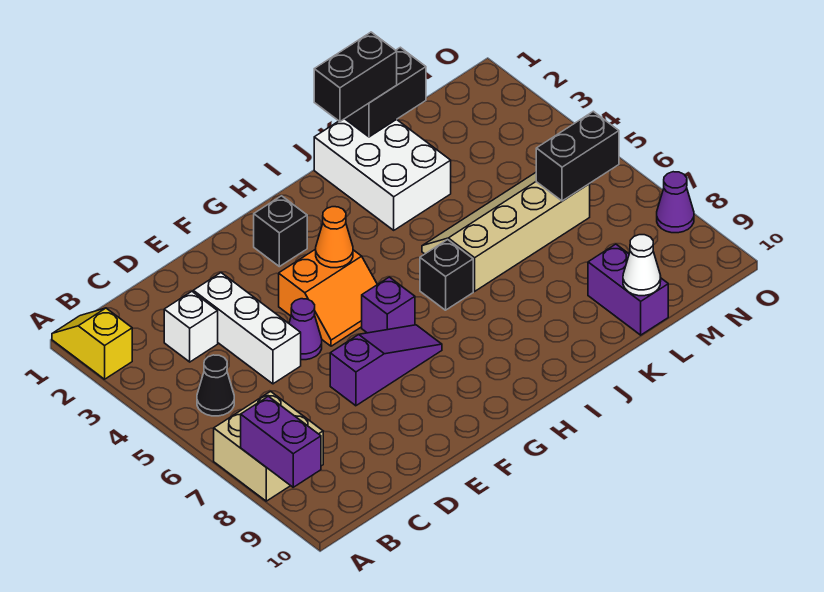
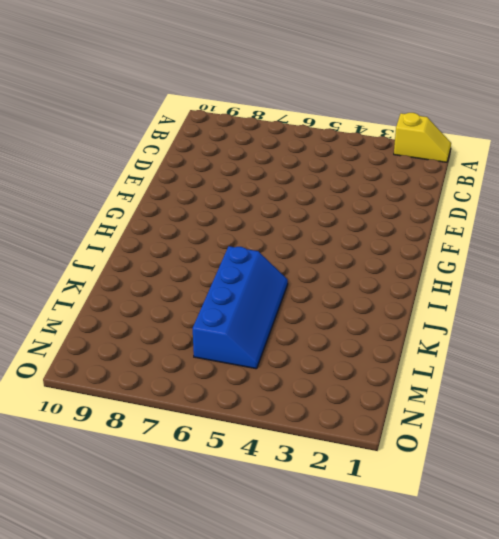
blue slope J5:M6 level 1 top 6 -> tan slope J5:M6 level 1 top 6
none -> tan brick A7:B8 level 1
none -> black cone B5 level 1
none -> white brick C3 level 1

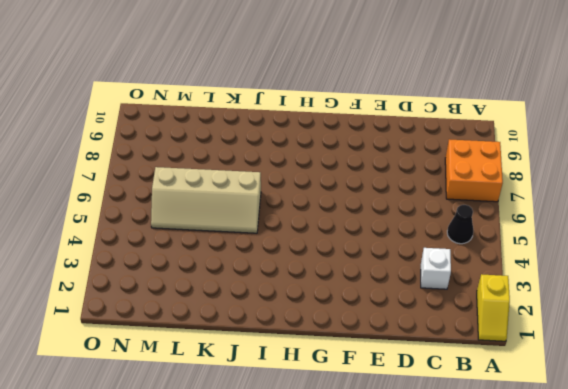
orange brick A7:B8 level 1 -> tan brick A7:B8 level 1
none -> white brick D3:D5 level 1
none -> purple cone E5 level 1
none -> purple slope E7:G7 level 1 top E

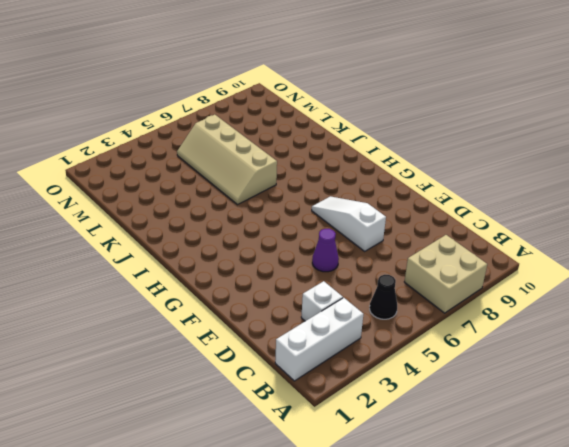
white brick B1:B3 level 1 -> white brick D3:D5 level 1
white slope E7:G7 level 1 top E -> purple slope E7:G7 level 1 top E
none -> yellow slope A1:A2 level 1 top 2
none -> orange slope F4:G5 level 1 top 4
none -> black brick G2 level 1

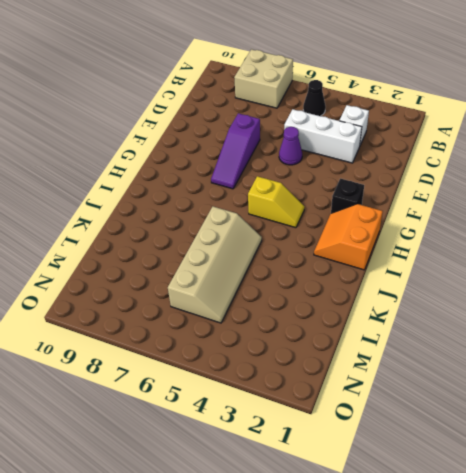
orange slope H1:I2 level 1 top 1 -> orange slope F4:G5 level 1 top 4
yellow slope H4:H5 level 1 top 5 -> yellow slope A1:A2 level 1 top 2
none -> purple brick G6 level 1
none -> black brick I6 level 1
none -> white brick J1:K3 level 1

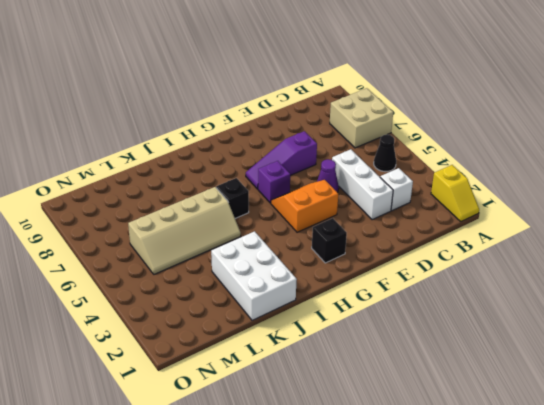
none -> purple brick L9:L10 level 1
none -> purple cone O8 level 1
none -> purple brick A8:A9 level 2

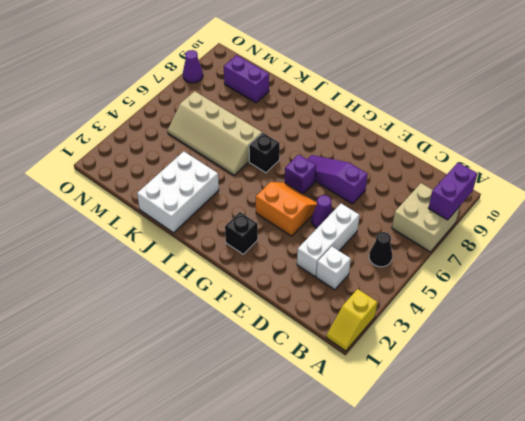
purple brick L9:M9 level 1 -> purple brick L9:L10 level 1
none -> orange cone G4 level 2
none -> black brick K1:L1 level 2
none -> white cone L10 level 2

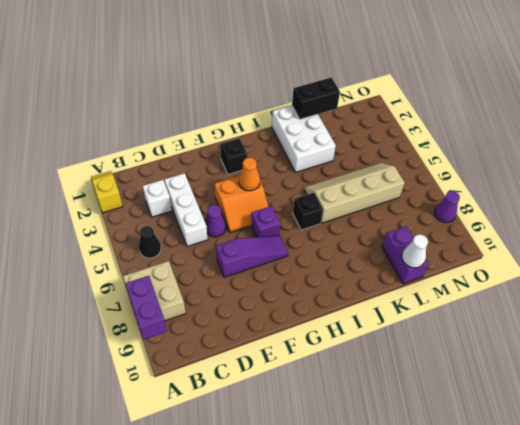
none -> black brick M6:N6 level 2
none -> black brick J1:K1 level 3

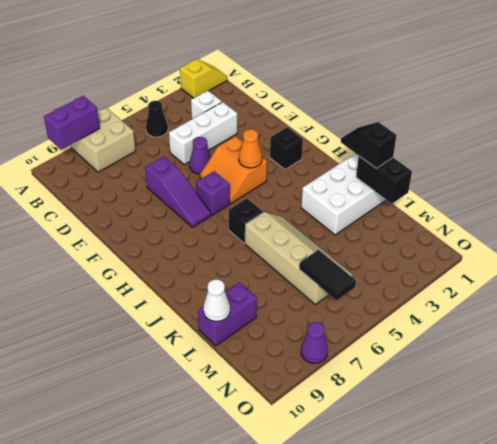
black slope J1:K1 level 3 top K -> black brick J1:K1 level 3
black tile M6:N6 level 2 -> black brick M6:N6 level 2

